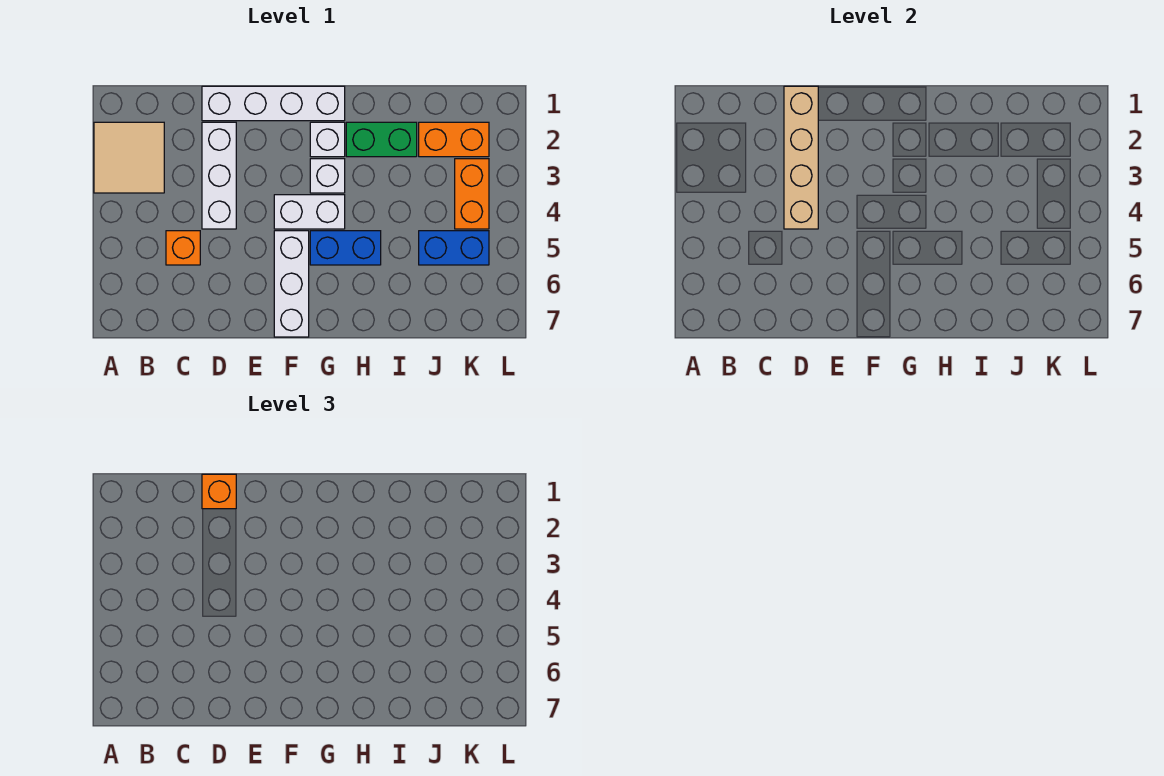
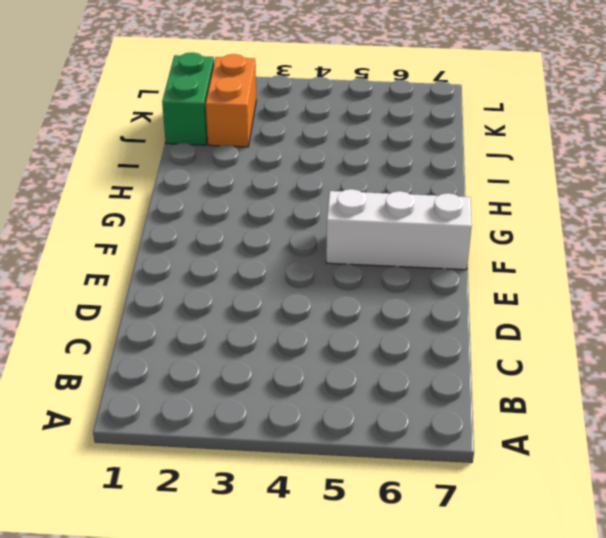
green brick J1:K1 level 1 -> green brick H2:I2 level 1
none -> tan tile A2:B3 level 1
none -> orange brick C5 level 1
none -> white brick D1:G1 level 1

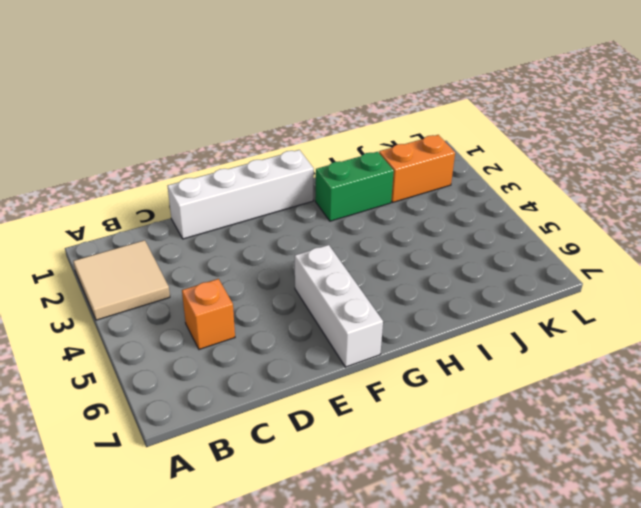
none -> white brick D2:D4 level 1
none -> white brick F4:G4 level 1
none -> white brick G2 level 1

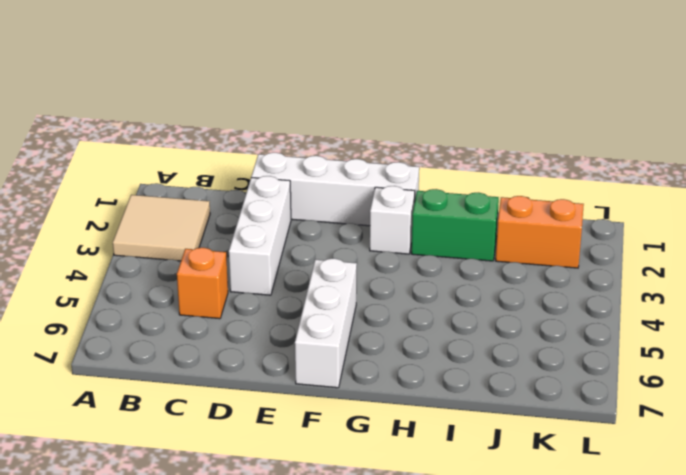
none -> white brick F4:G4 level 1
none -> white brick G3 level 1
none -> blue brick G5:H5 level 1

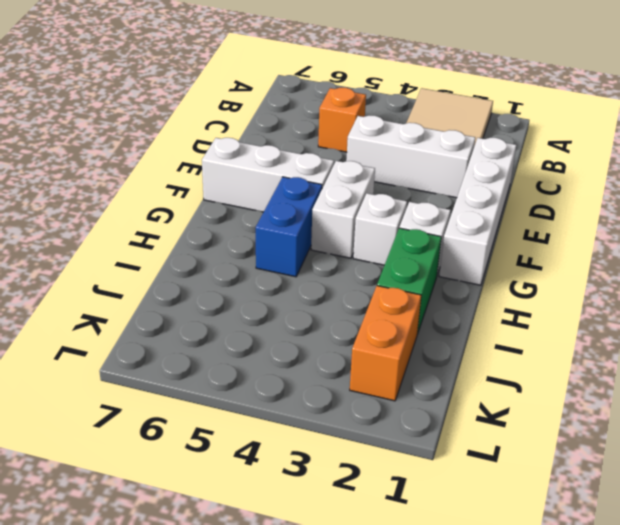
none -> blue brick J5:K5 level 1
none -> orange brick K3:K4 level 1
none -> tan brick D1:D4 level 2

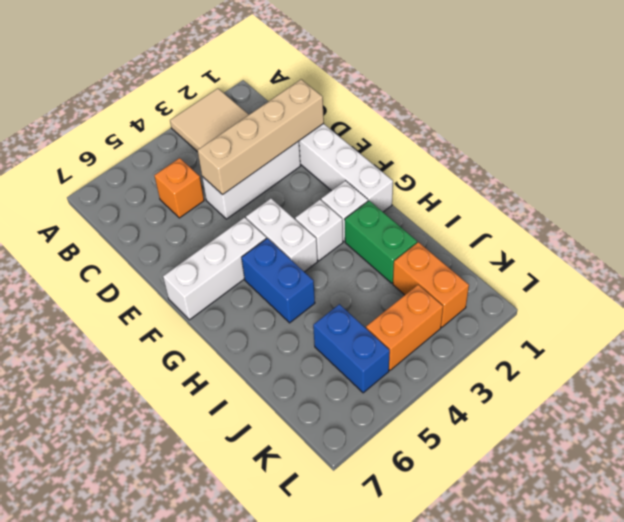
none -> orange brick D1 level 3

